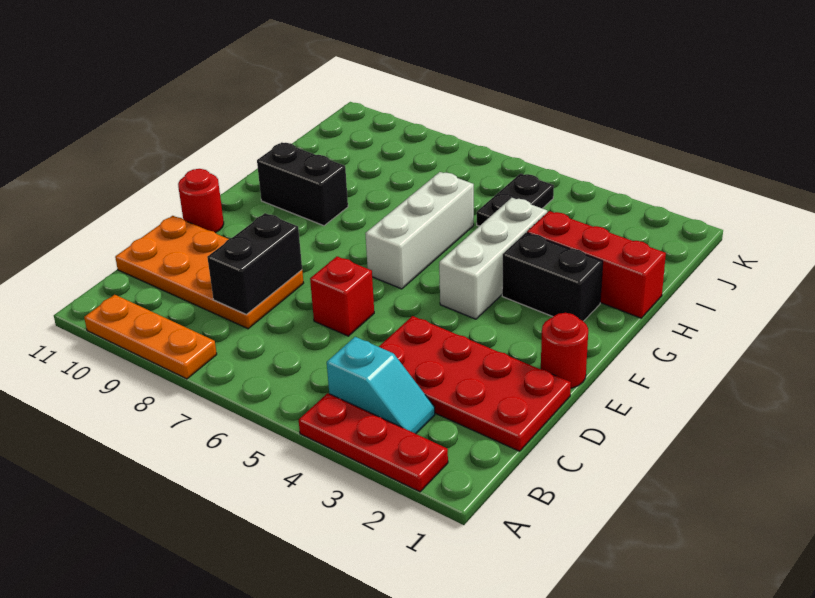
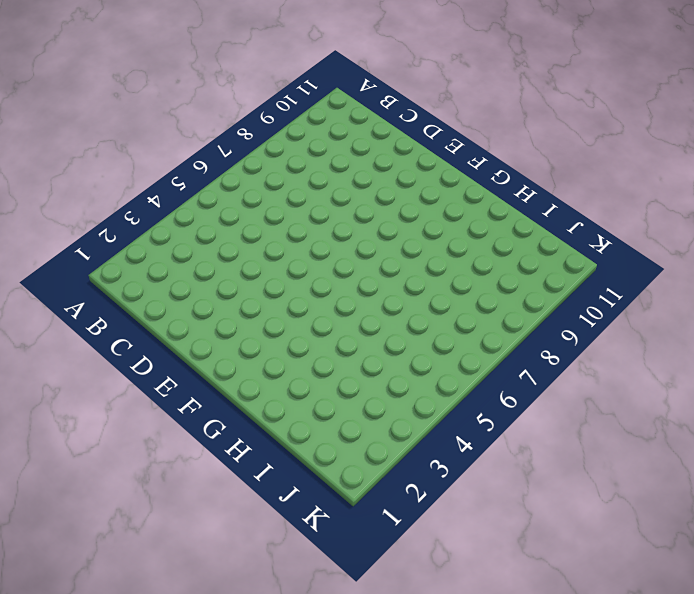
none -> red plate A2:A4 level 1
none -> orange plate A8:A10 level 1
none -> cyan slope B3:B4 level 1 top 4

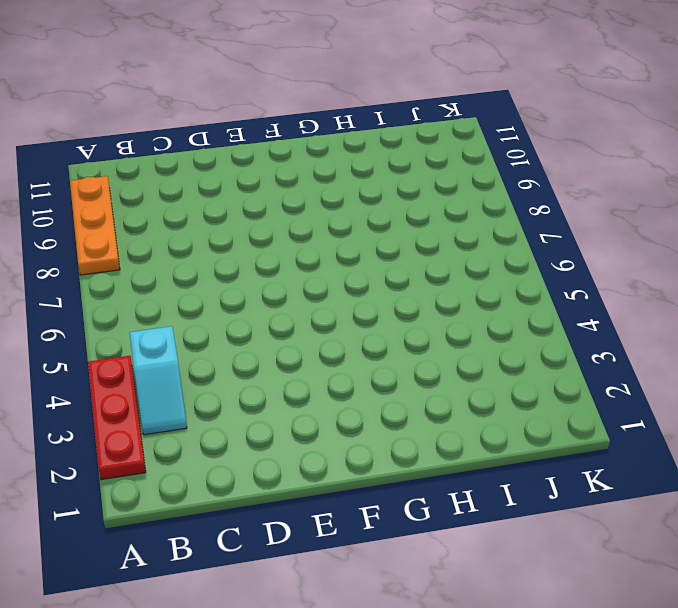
none -> red plate C1:D4 level 1
none -> orange plate C8:D11 level 1
none -> red brick D6 level 1

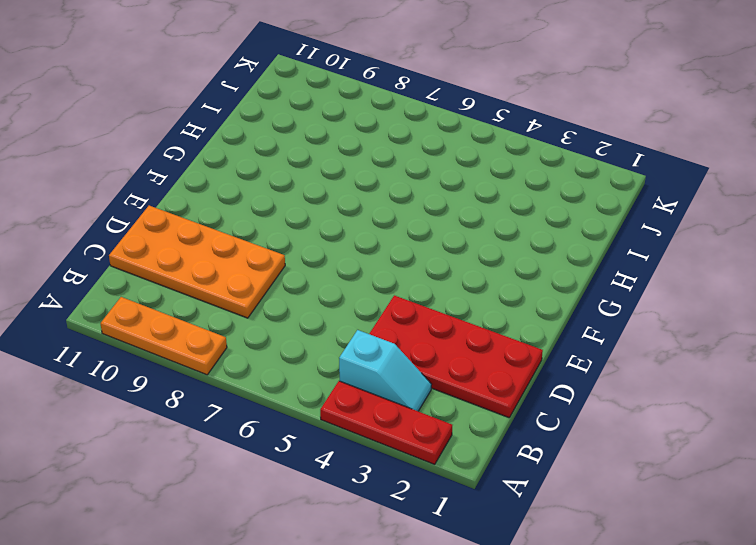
none -> red brick D6 level 1
none -> red round brick E1 level 1
none -> red round brick E11 level 1

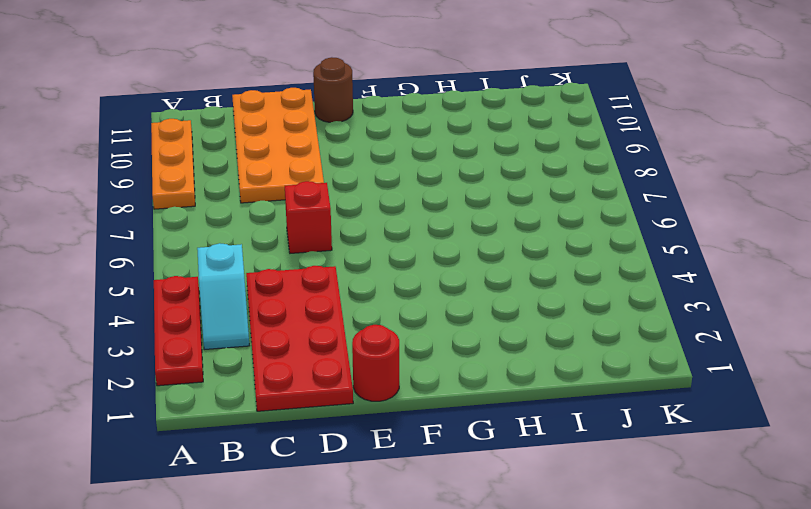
brown round brick E11 level 1 -> red round brick E11 level 1
none -> white brick F4:H4 level 1
none -> white brick F6:H6 level 1
none -> black brick G2:G3 level 1

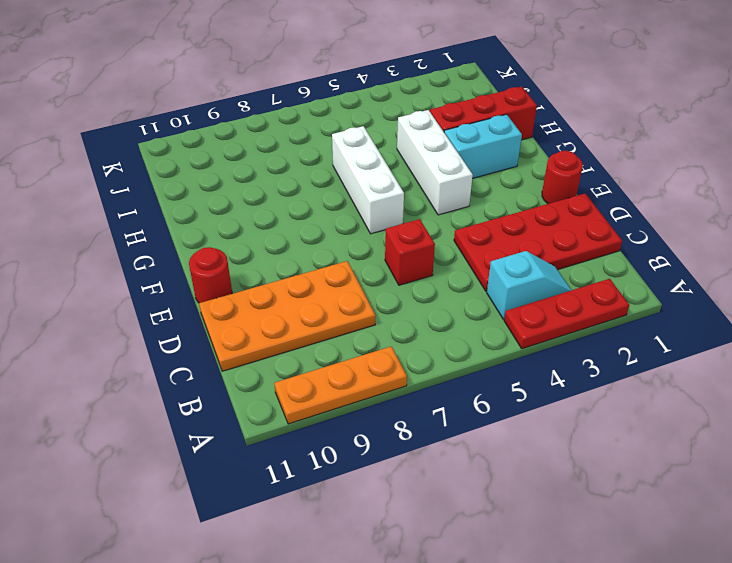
cyan brick G2:G3 level 1 -> black brick G2:G3 level 1
none -> black brick G9:G10 level 1
none -> black plate I5:J5 level 1
none -> black brick C8:D8 level 2

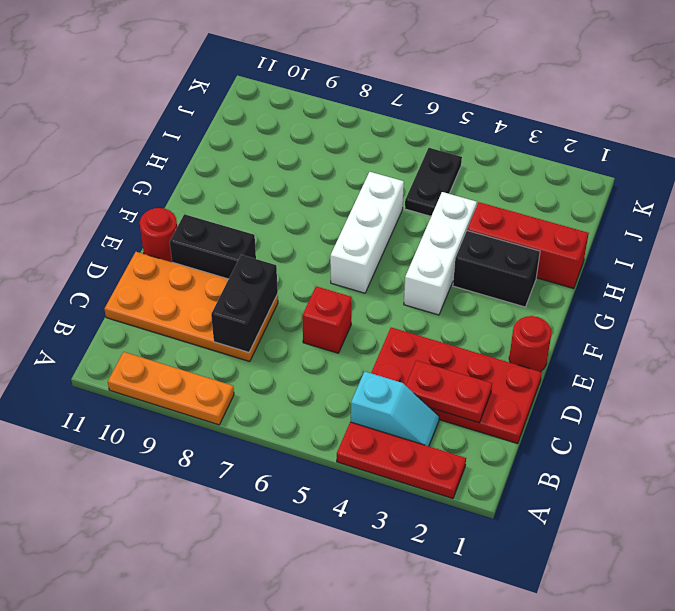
red plate C2:C3 level 2 -> none
black brick E9:E10 level 1 -> black brick G9:G10 level 1

